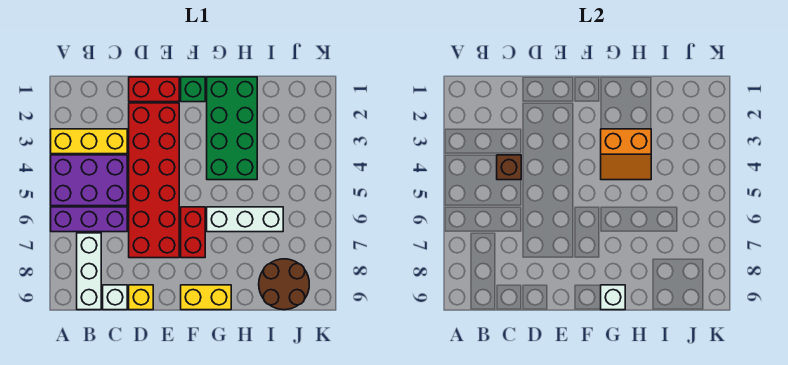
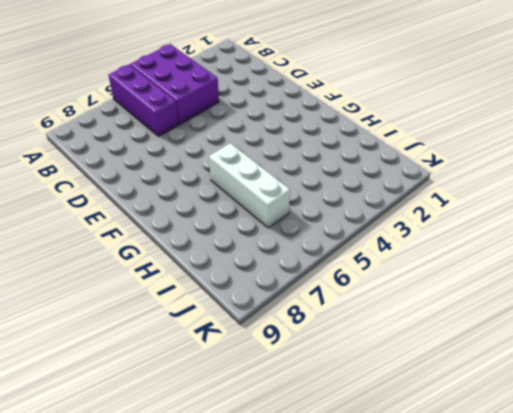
none -> yellow brick A3:C3 level 1
none -> white brick B7:B9 level 1
none -> white brick C9 level 1

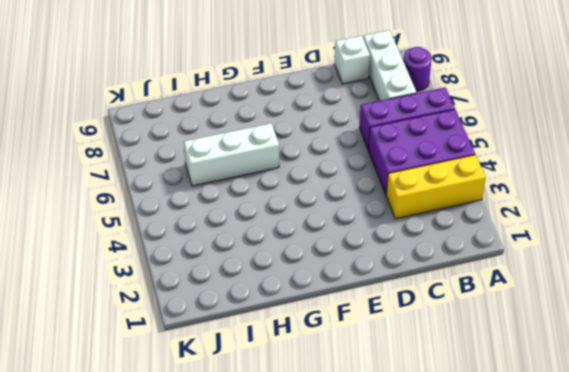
purple round brick A8 level 1 -> none
none -> red brick D1:E1 level 1
none -> red brick D2:E7 level 1
none -> yellow brick D9 level 1

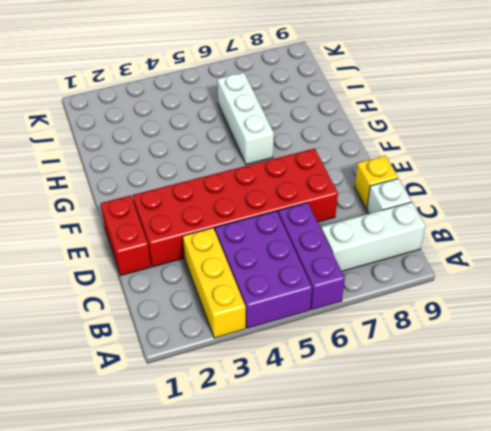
none -> green brick F1 level 1
none -> red brick F6:F7 level 1
none -> yellow brick F9:G9 level 1

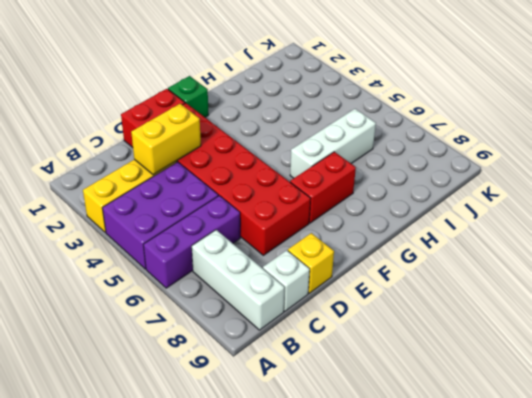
yellow brick C3:D3 level 2 -> yellow brick F9:G9 level 1
red brick F7:G7 level 1 -> red brick F6:F7 level 1
none -> green brick G1:H4 level 1
none -> brown round brick I8:J9 level 1
none -> brown brick C4 level 2

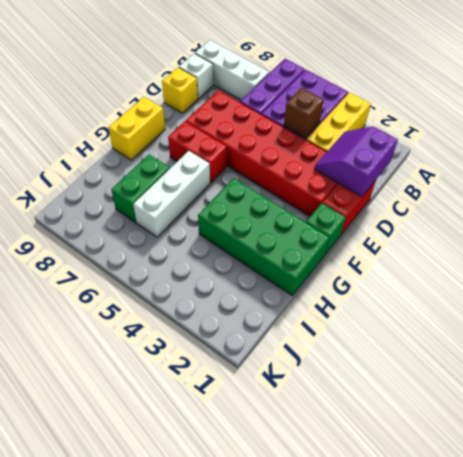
purple slope C1:D2 level 2 top 1 -> none
green brick H7:I7 level 1 -> none
none -> brown round brick I8:J9 level 1
none -> orange slope G3:H4 level 2 top 3
none -> white brick G9 level 2

